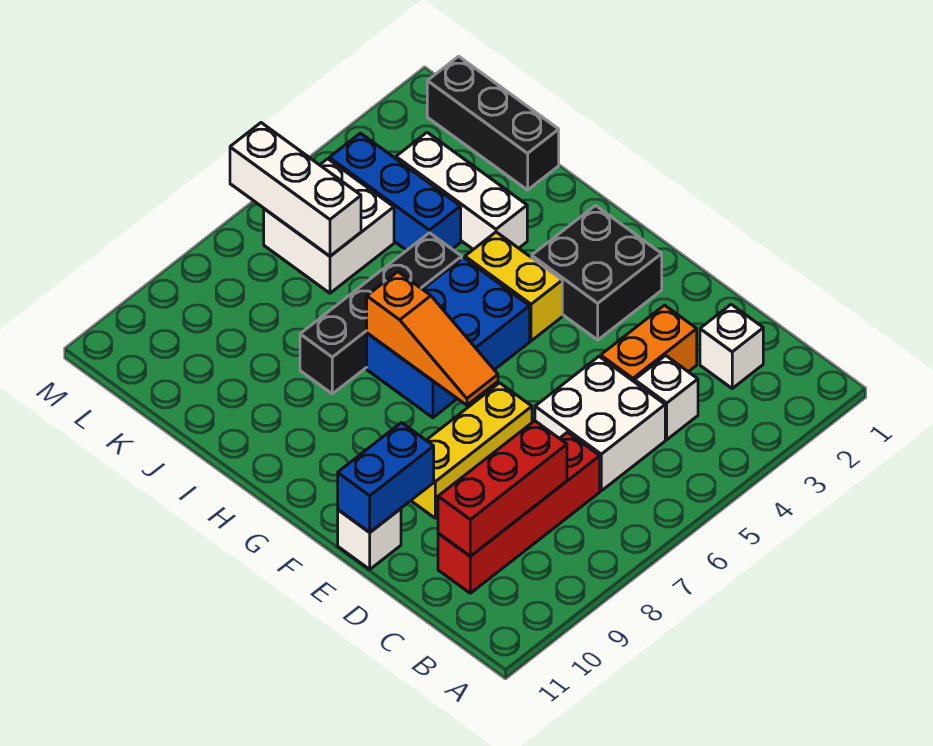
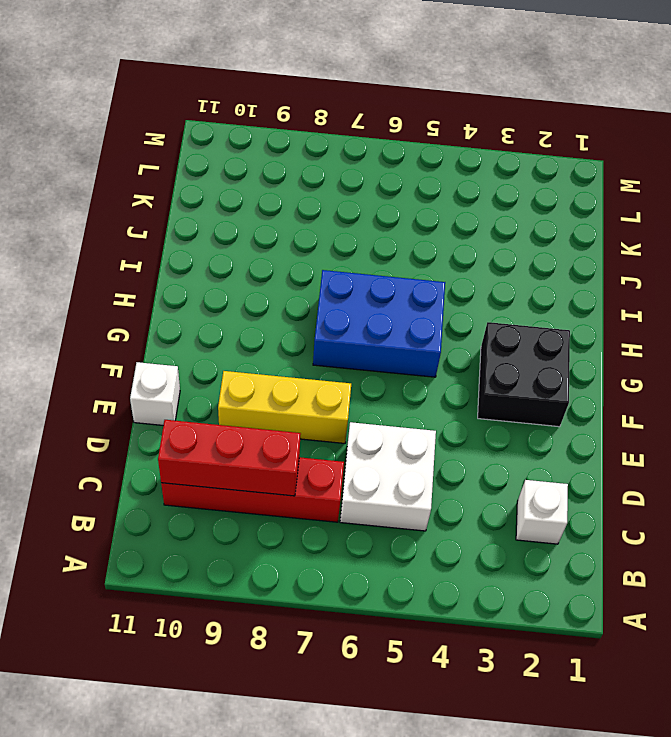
none -> white brick C4 level 1
none -> orange brick D3:D4 level 1
none -> yellow brick G4:H4 level 1

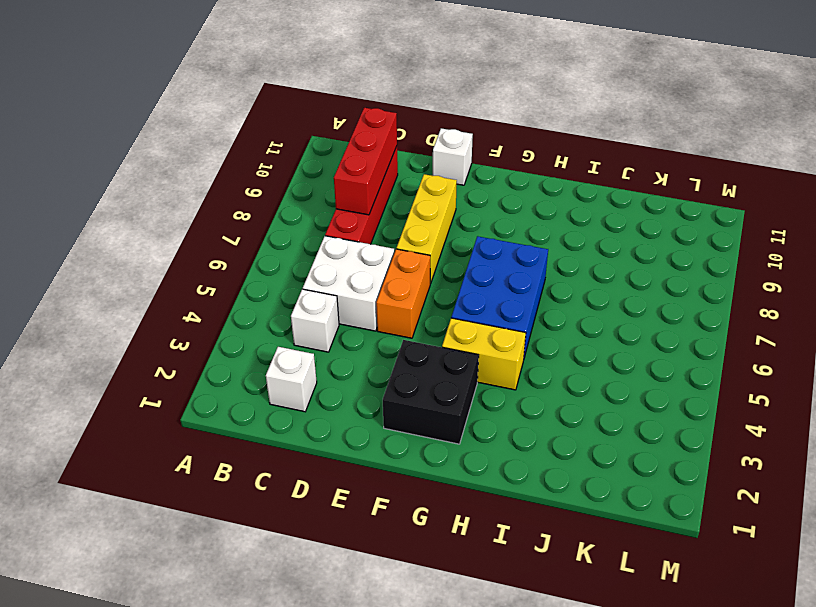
orange brick E5:E6 level 1 -> orange brick D3:D4 level 1
none -> white brick I3:K3 level 1
none -> black brick I5:I8 level 1
none -> black brick J1:L1 level 1

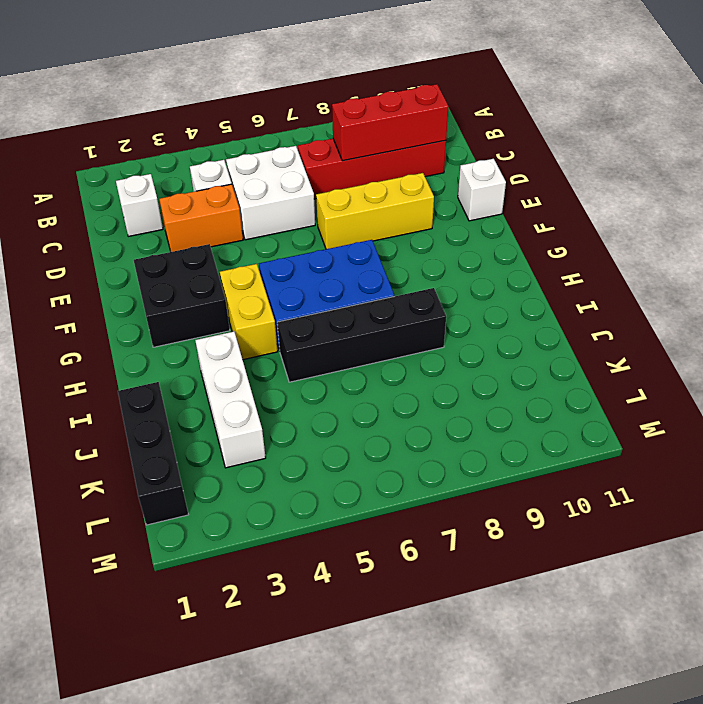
none -> blue brick J4:L4 level 1
none -> white brick K5:L6 level 1
none -> blue brick E10:E11 level 2

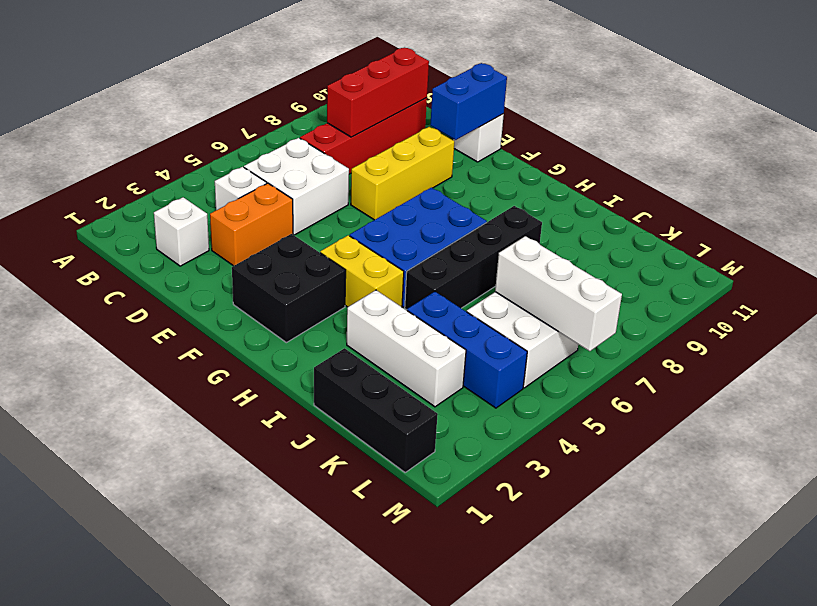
none -> orange slope F7:H7 level 2 top H

